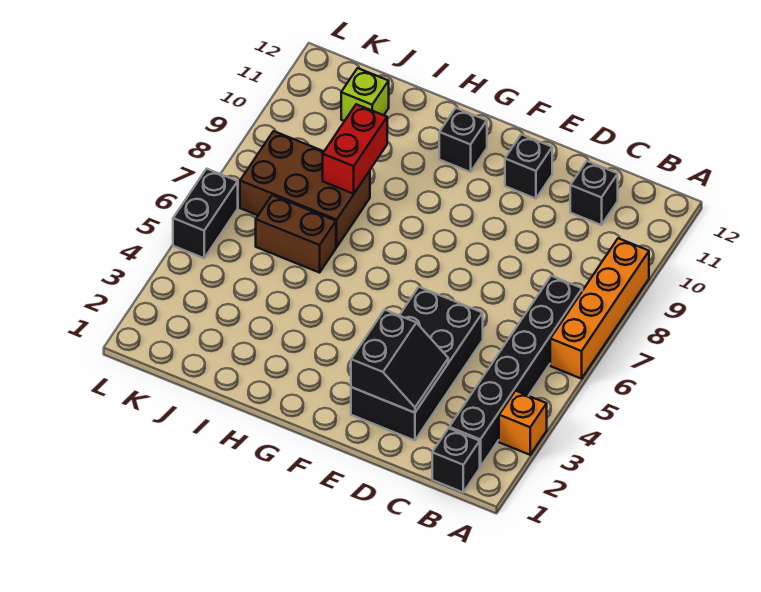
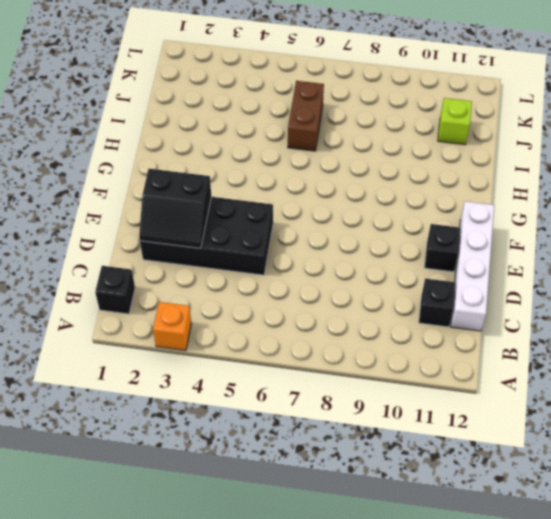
white brick C12:F12 level 1 -> none
none -> orange brick A6:A9 level 1
none -> black brick B2:B7 level 1
none -> black brick G11 level 1

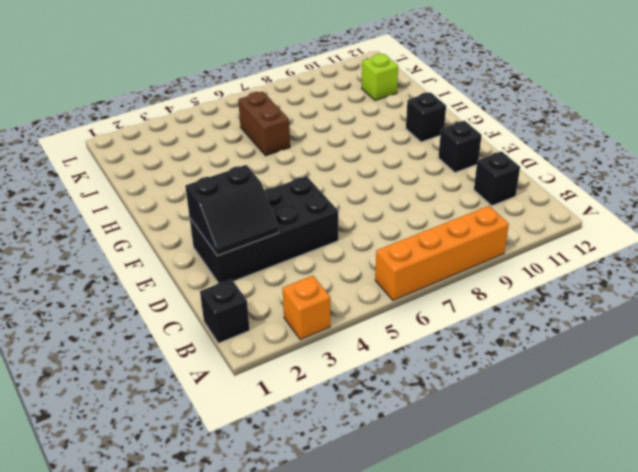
none -> black brick B2:B7 level 1
none -> brown brick I7:K8 level 1
none -> black brick L5:L6 level 1

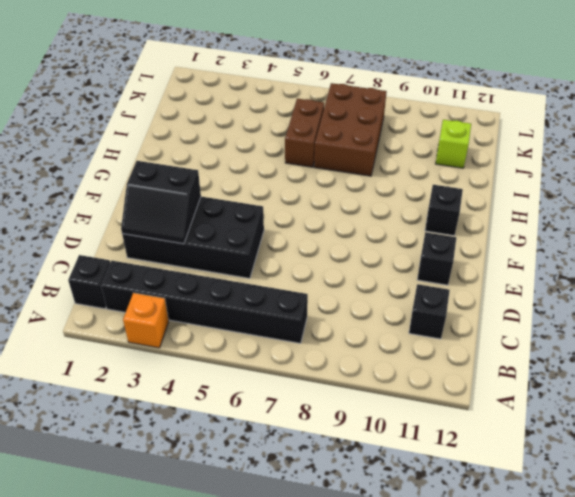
none -> orange brick A6:A9 level 1
none -> black brick L5:L6 level 1
none -> red brick I8:I9 level 2

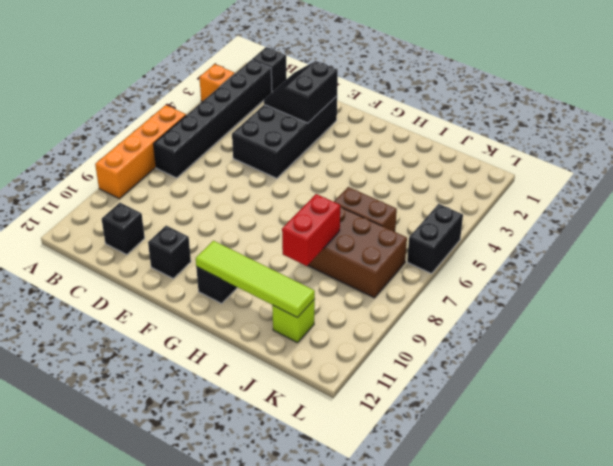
lime tile G11:J11 level 2 -> none

